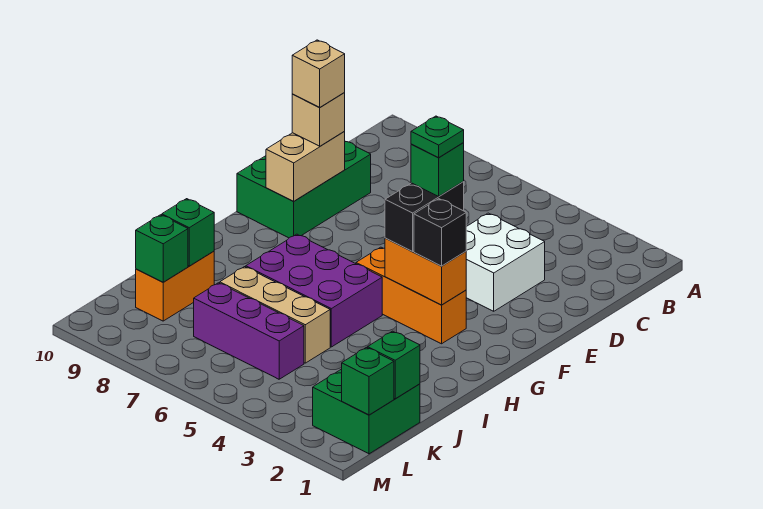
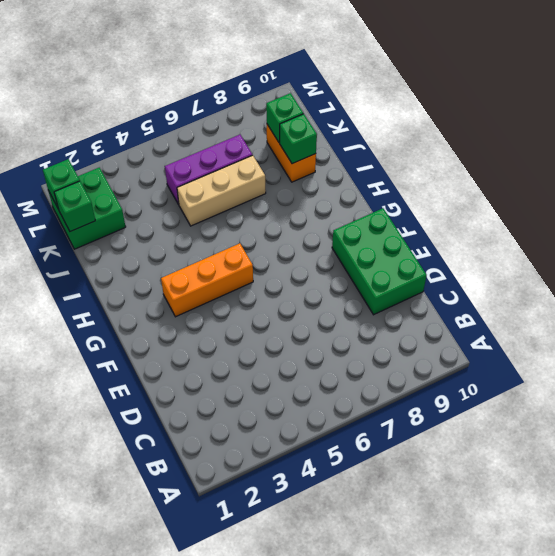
none -> white brick D3:E4 level 1
none -> purple brick H5:I7 level 1
none -> tan brick E9:F9 level 2

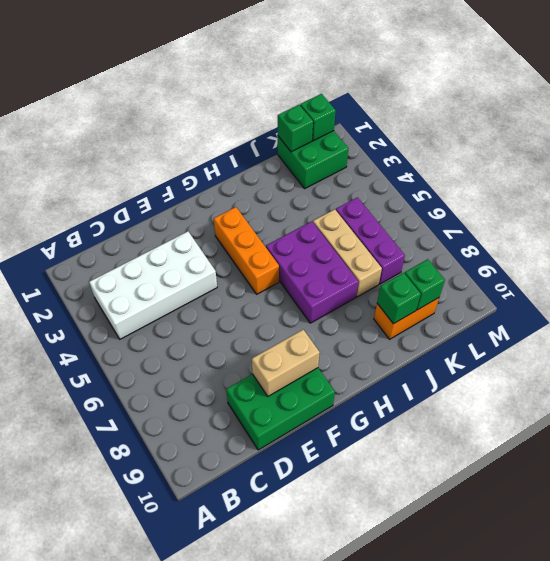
white brick B3:E4 level 1 -> white brick D3:E4 level 1
none -> orange brick G3:G4 level 2
none -> tan brick E9 level 3
none -> black brick F4:G4 level 3

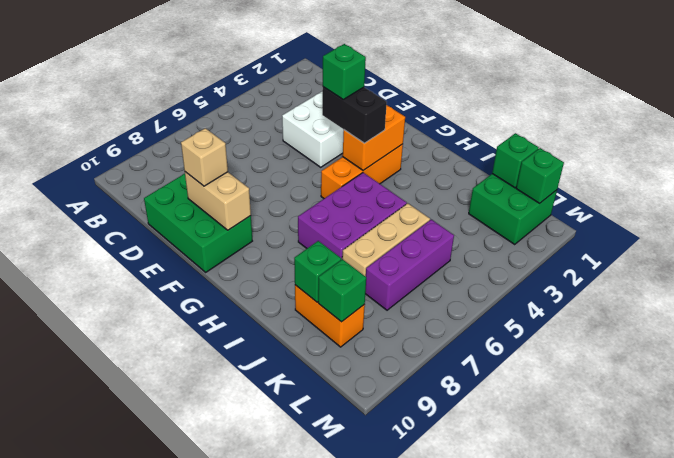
none -> black brick G3 level 3
none -> tan brick E9 level 4
none -> green plate F4 level 5

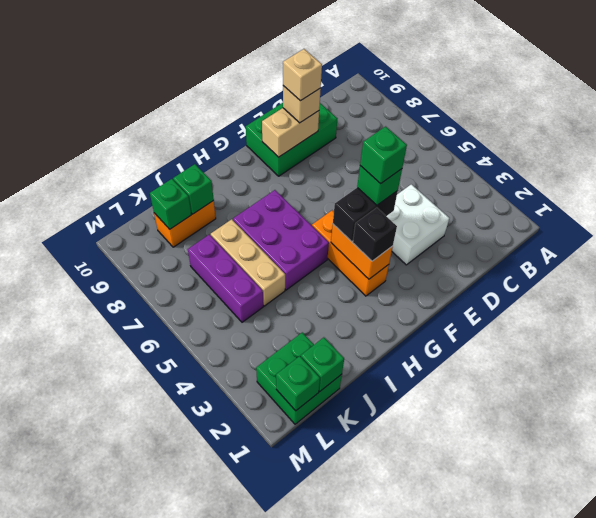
green brick F4 level 5 -> green plate F4 level 5

